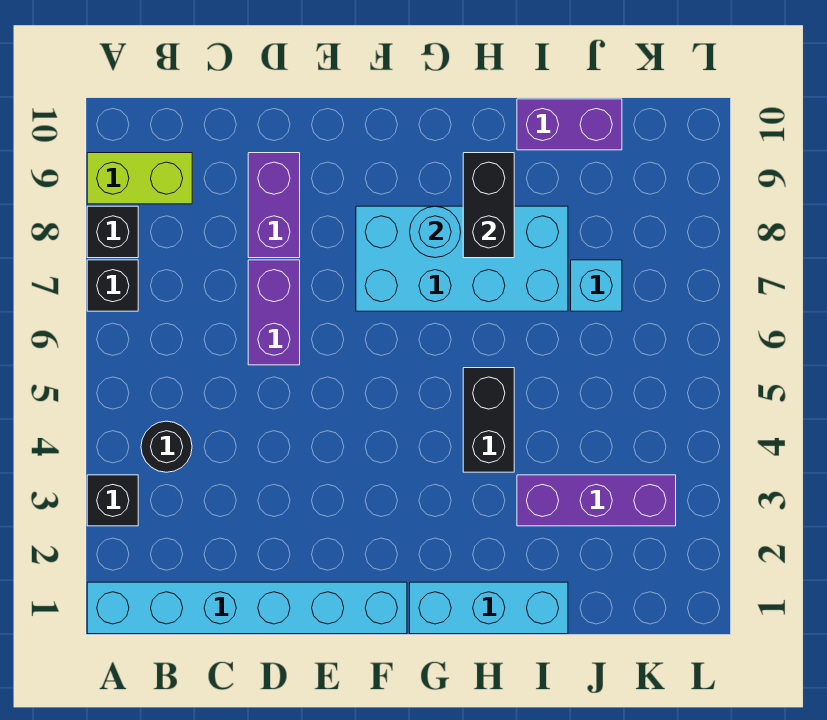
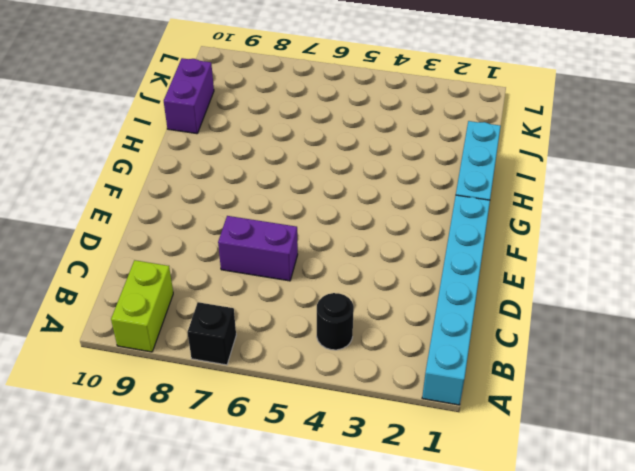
none -> black brick A3 level 1
none -> black brick A8 level 1
none -> purple brick D8:D9 level 1

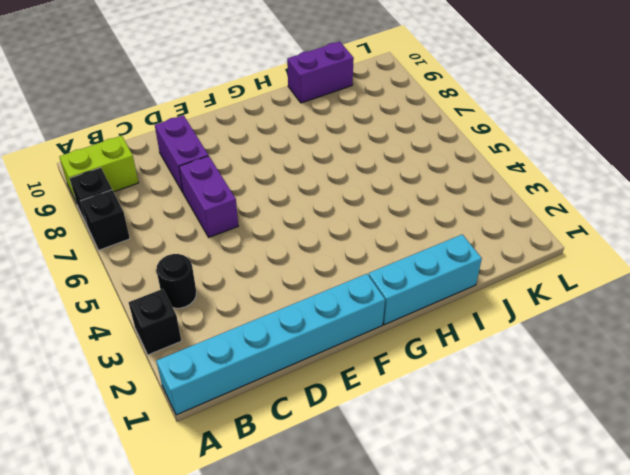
none -> cyan brick F7:I8 level 1
none -> black brick H4:H5 level 1
none -> purple brick I3:K3 level 1

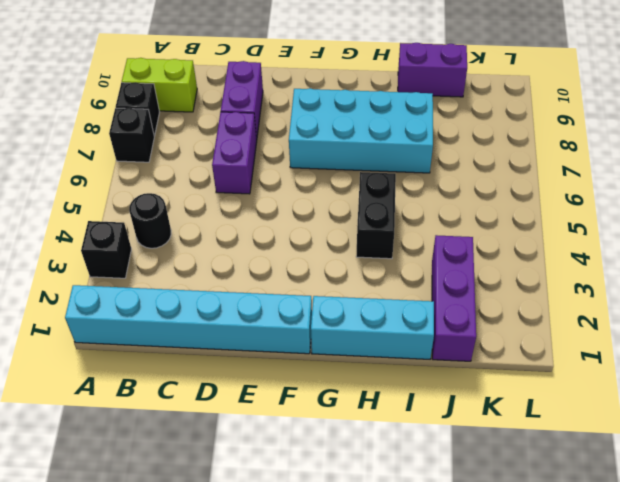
purple brick J1:J3 level 1 -> purple brick I3:K3 level 1
none -> cyan brick J7 level 1
none -> cyan round brick G8 level 2
none -> black brick H8:H9 level 2

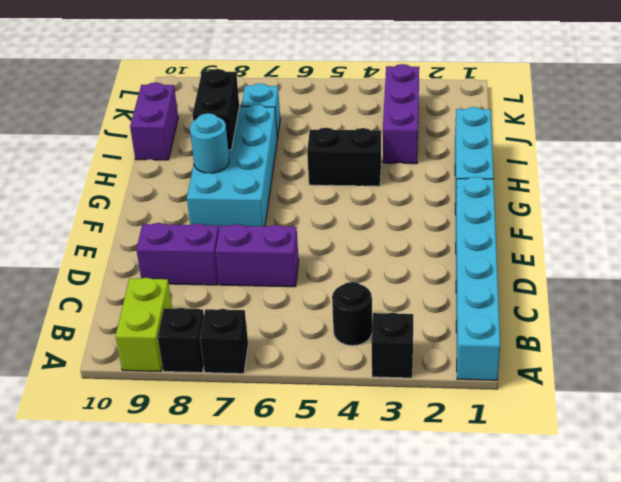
black brick H8:I8 level 2 -> black brick H8:H9 level 2

